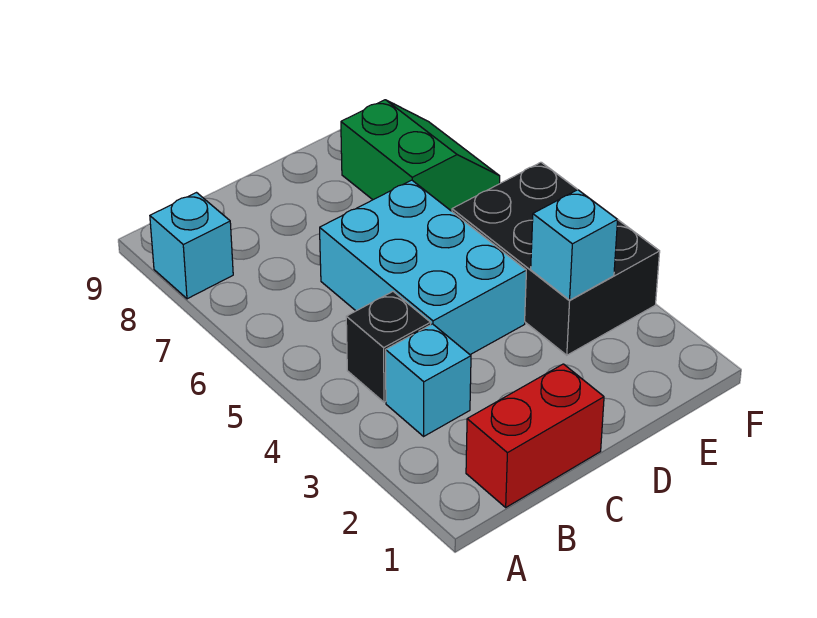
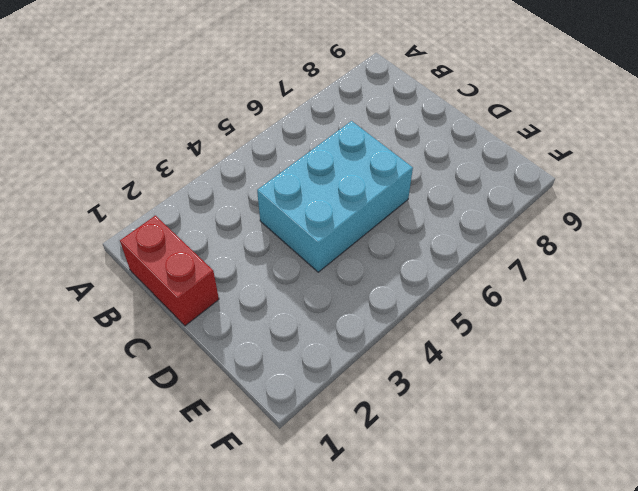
none -> cyan brick A8 level 1
none -> cyan brick B3 level 1

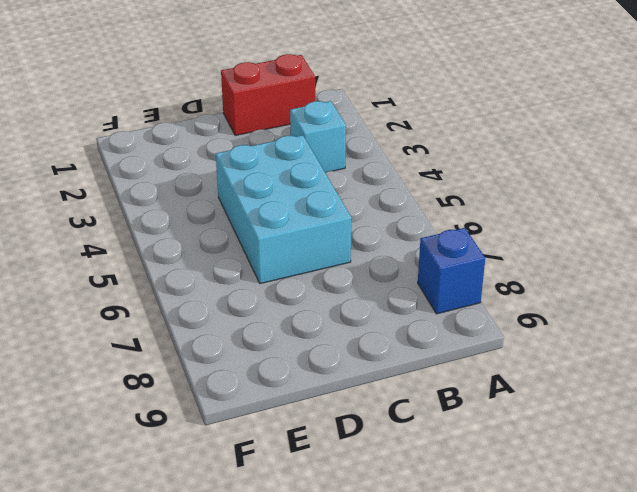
blue brick A8 level 1 -> cyan brick A8 level 1
none -> black brick B4 level 1
none -> black brick E3:F5 level 1

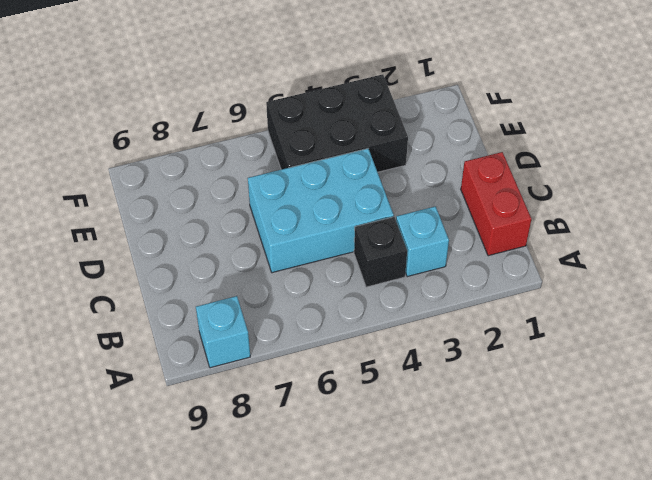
none -> green slope E7:F8 level 1 top E
none -> cyan brick E3 level 2

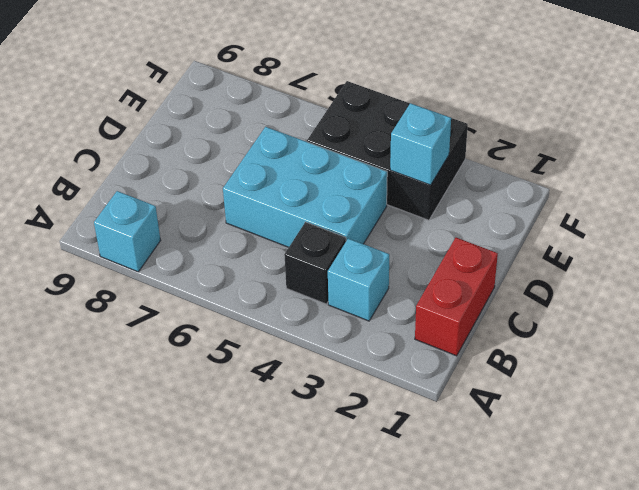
none -> green slope E7:F8 level 1 top E

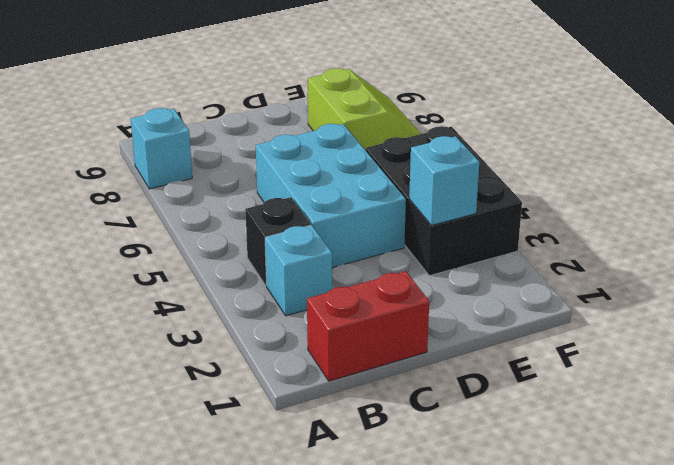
lime slope E7:F8 level 1 top E -> green slope E7:F8 level 1 top E

